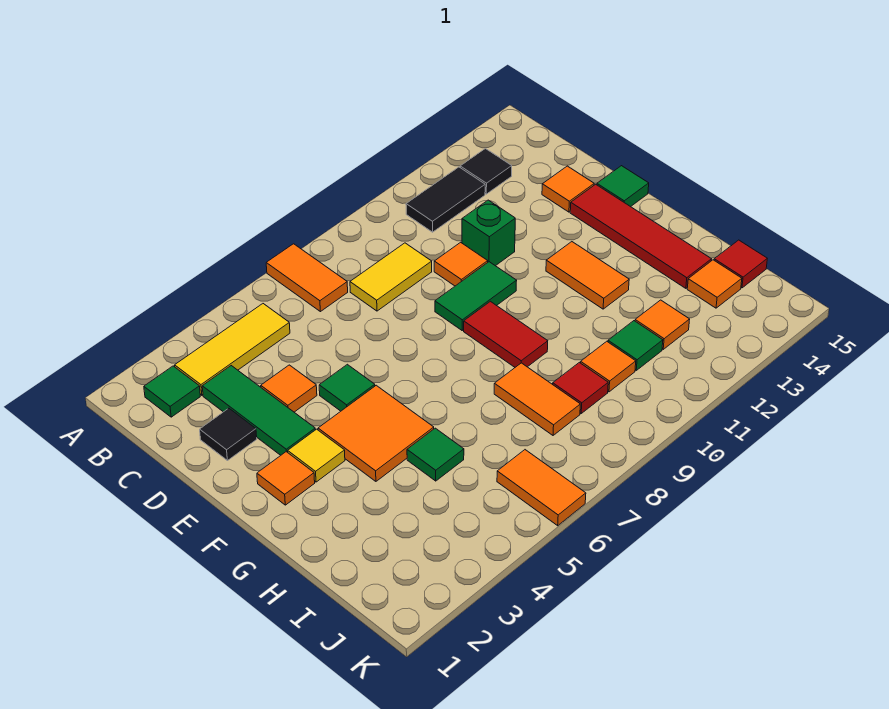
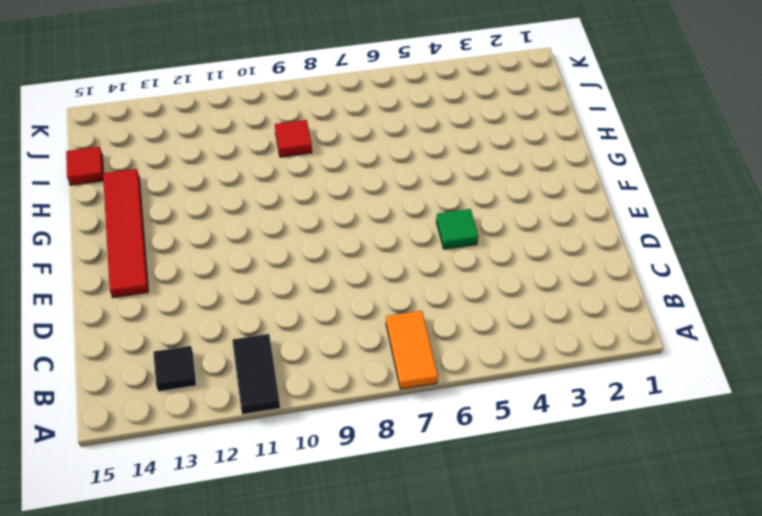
black tile A11:B11 level 1 -> black tile B11:B12 level 1
none -> green tile B2 level 1
none -> yellow tile B3:B5 level 1
none -> green tile C3:E3 level 1
none -> yellow tile C8:C9 level 1

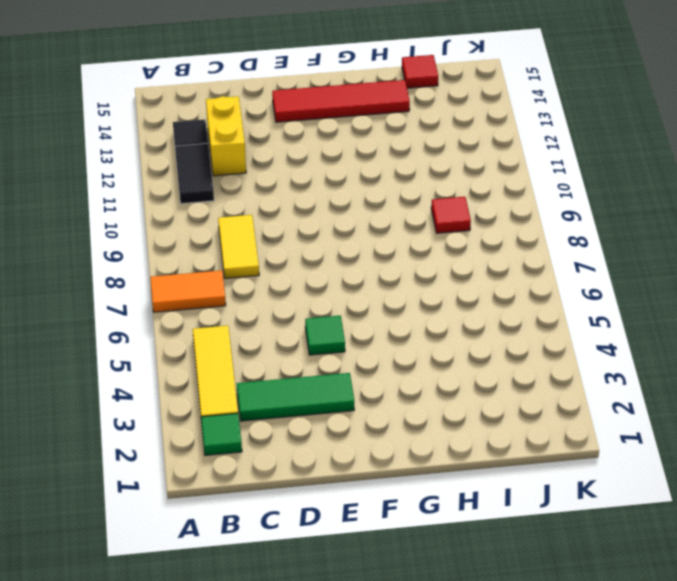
yellow brick C12:C13 level 1 -> none
none -> black tile D2 level 1
none -> orange tile D4 level 1
none -> orange tile D10 level 1
none -> green brick D11 level 1

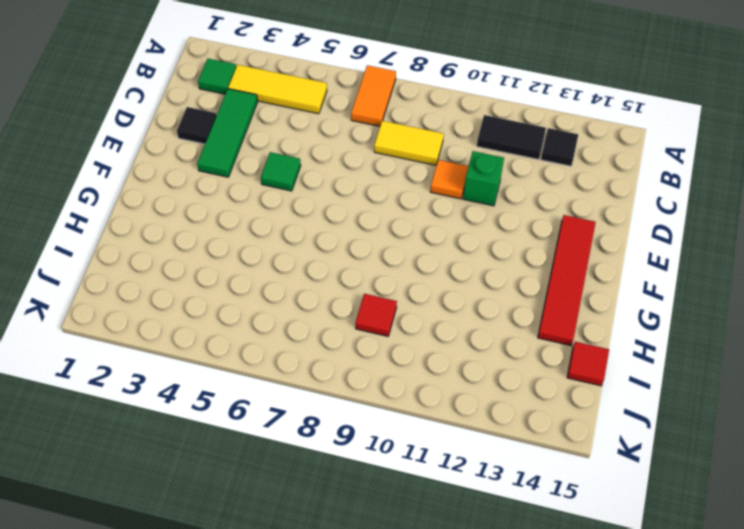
none -> orange tile D4 level 1
none -> orange tile D14 level 1
none -> green tile E9:E10 level 1
none -> green tile E15 level 1

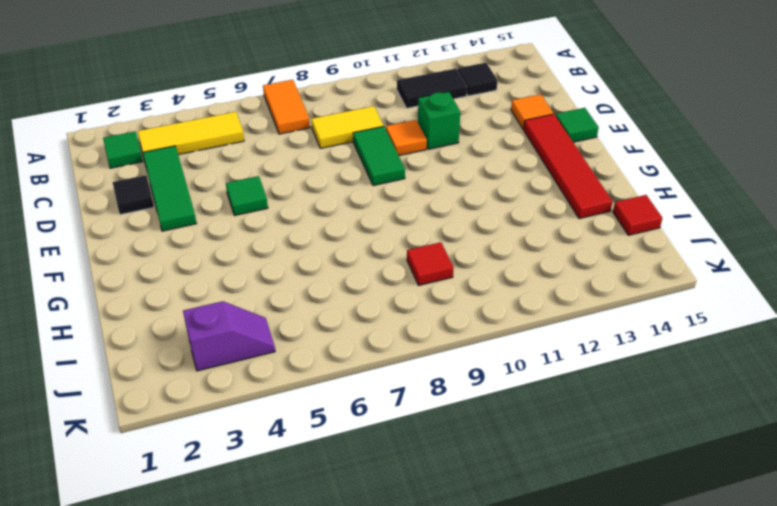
green tile D9:E9 level 1 -> green tile E9:E10 level 1
purple slope J3:J4 level 1 top 3 -> none
none -> orange tile D4 level 1
none -> orange tile F2 level 1
none -> yellow tile F3 level 1
none -> orange tile F4:G5 level 1

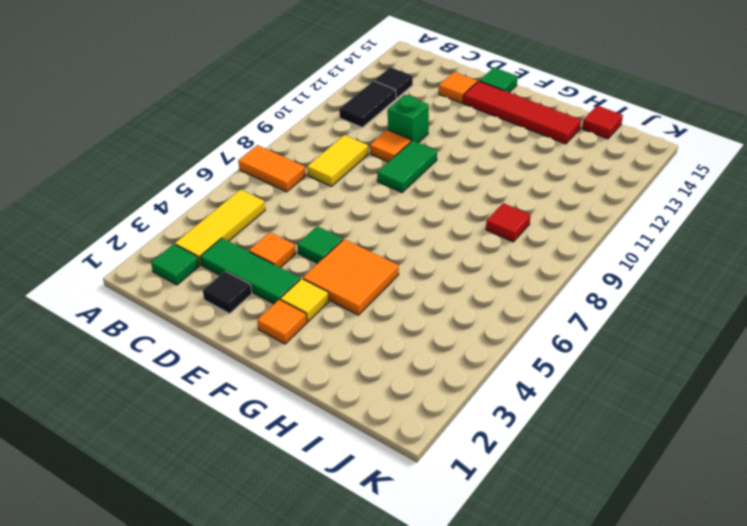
none -> red tile F9:G9 level 1
none -> orange tile F12:G12 level 1
none -> green tile H5 level 1
none -> orange tile H8:I8 level 1

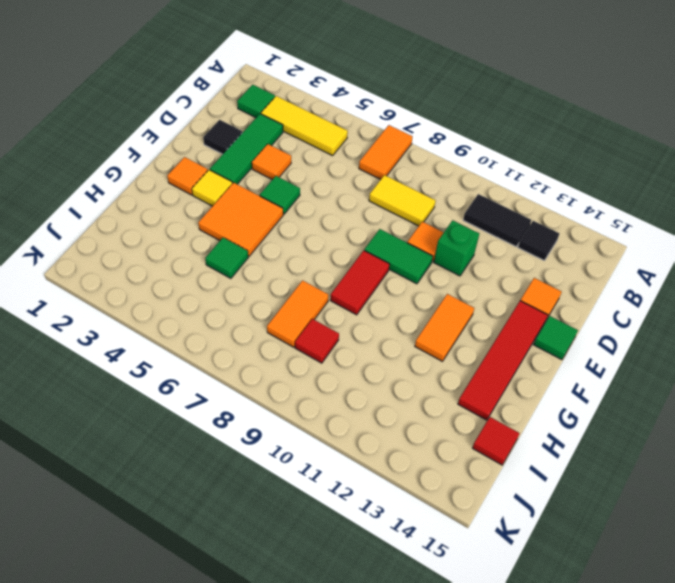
none -> orange tile I10 level 1
none -> green tile I11 level 1
none -> orange tile I12 level 1
none -> orange tile I14 level 1

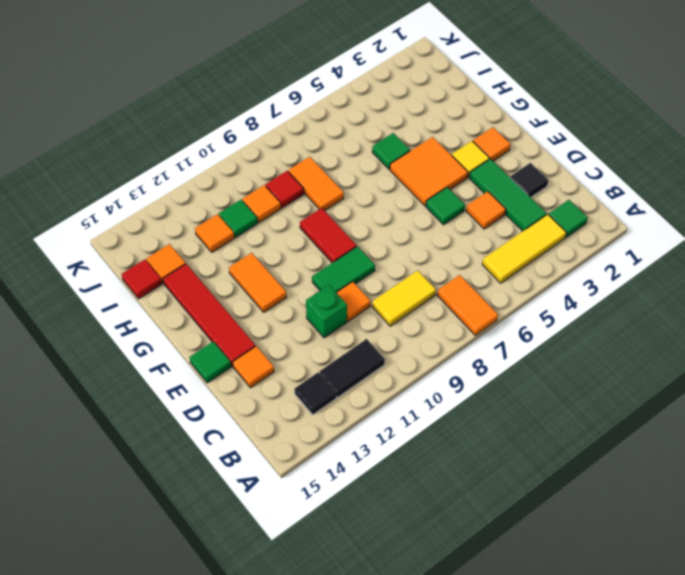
none -> orange tile J6:K6 level 1

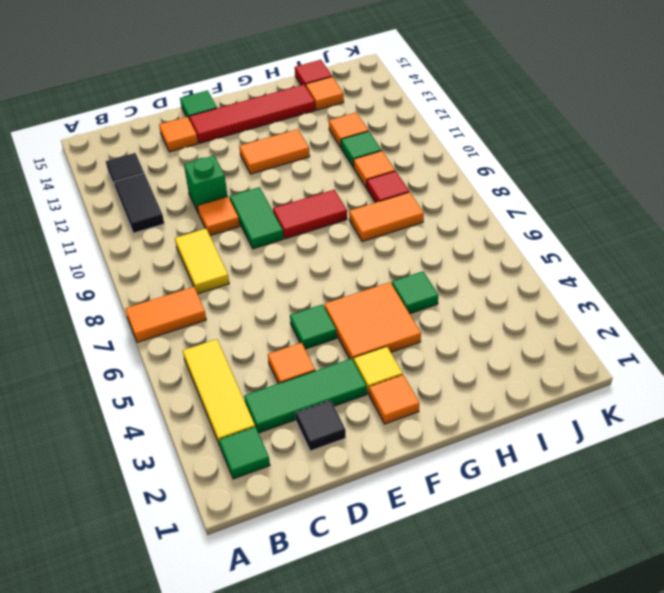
none -> orange tile J6:K6 level 1

